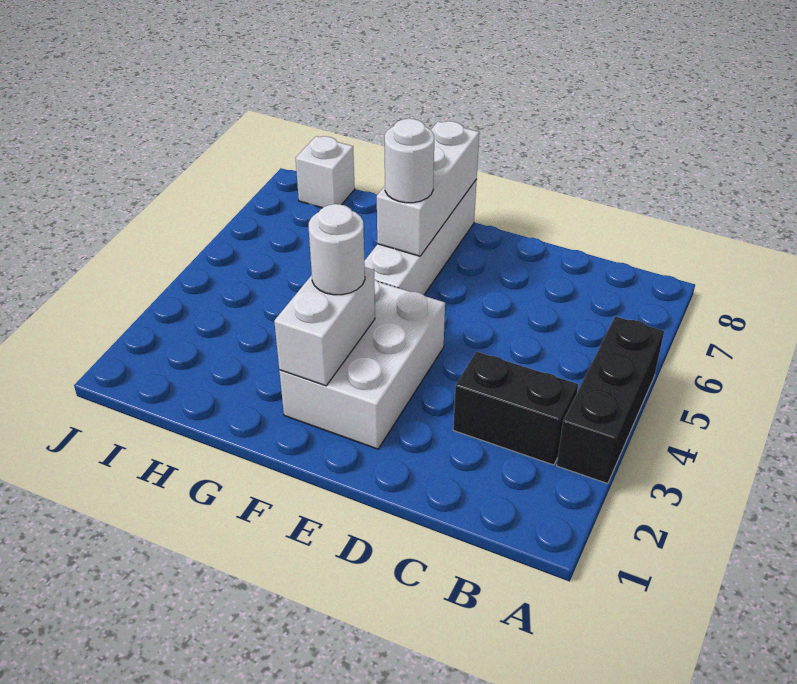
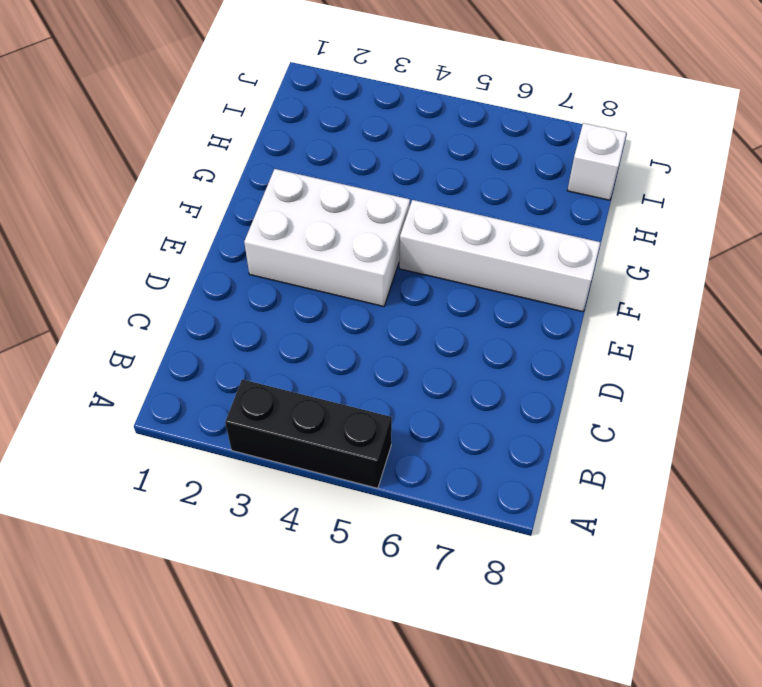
none -> black brick B3:C3 level 1
none -> white brick F2:F3 level 2

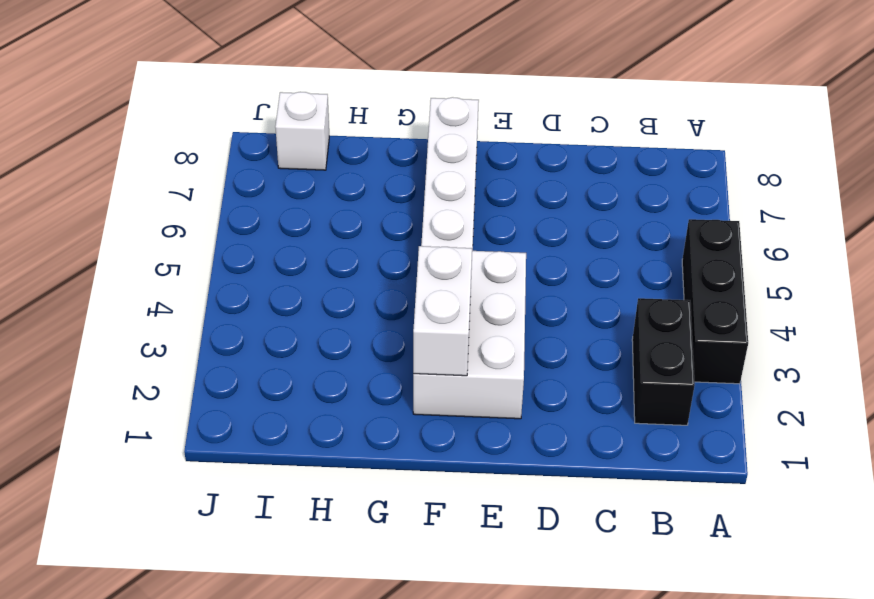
black brick B2:B3 level 1 -> black brick B3:C3 level 1
none -> white brick F6:F8 level 2
none -> white round brick F3 level 3

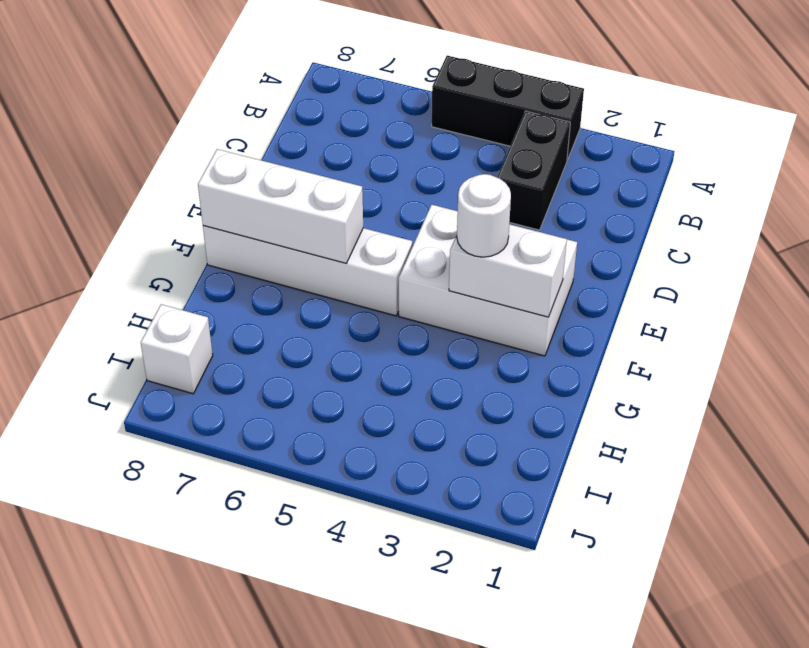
none -> white round brick F6 level 3

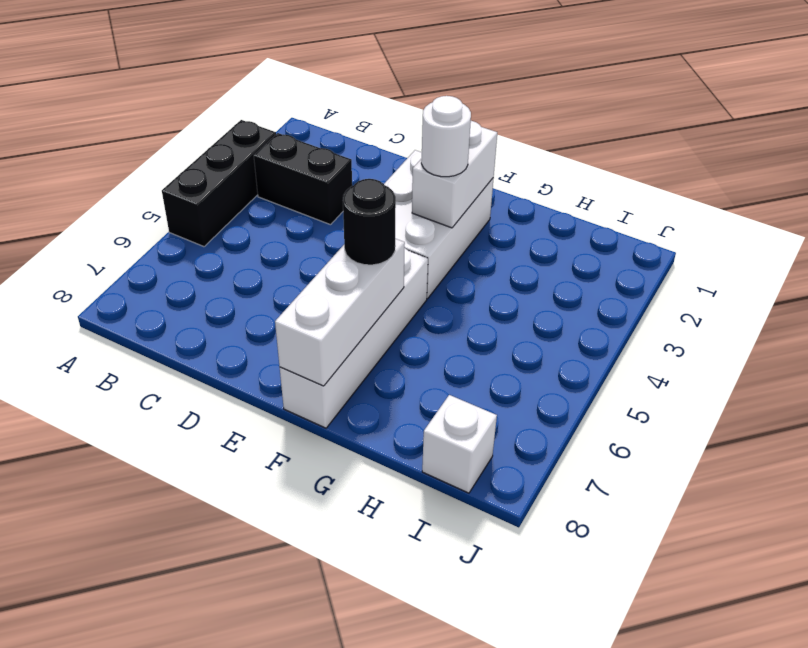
black round brick F6 level 3 -> white round brick F6 level 3

